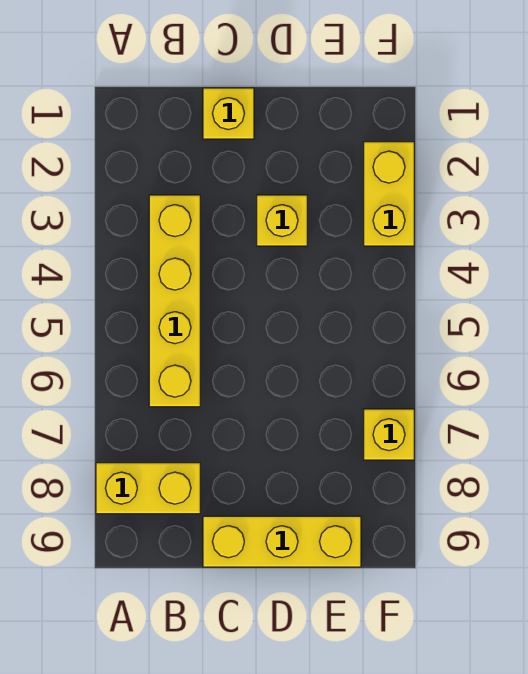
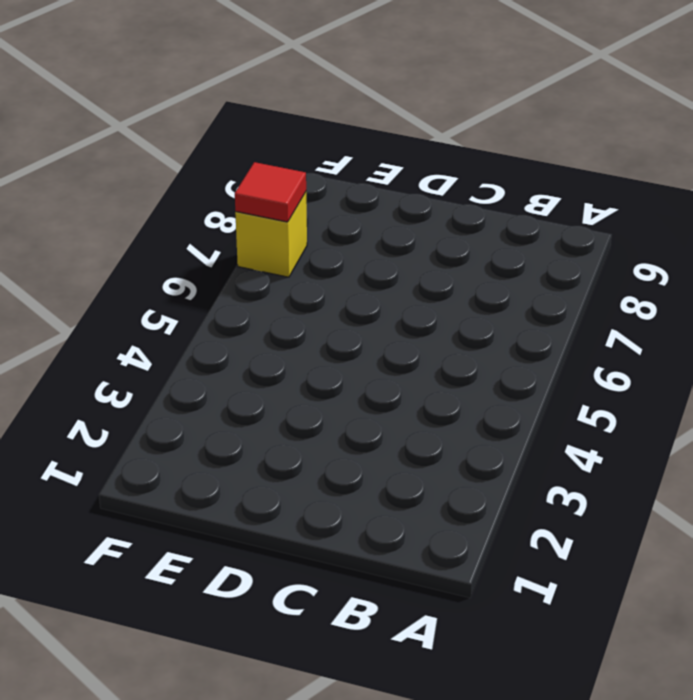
red tile F7 level 2 -> none
none -> yellow brick A8:B8 level 1
none -> yellow brick B3:B6 level 1

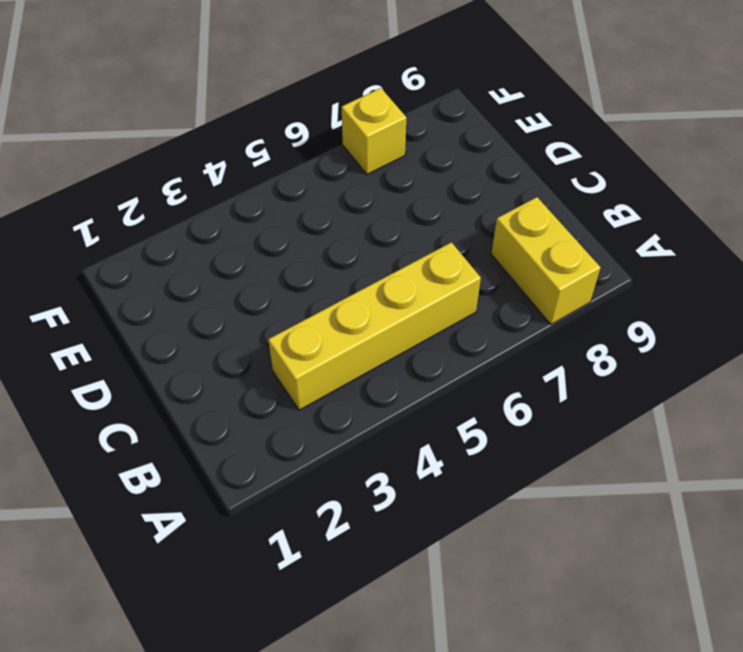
none -> yellow brick C1 level 1
none -> yellow brick C9:E9 level 1

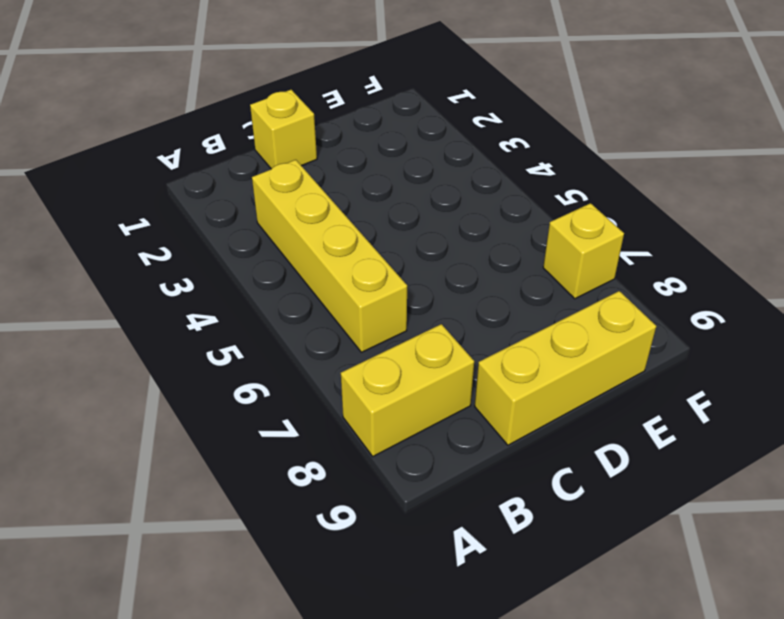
none -> yellow brick D3 level 1
none -> yellow brick F2:F3 level 1

